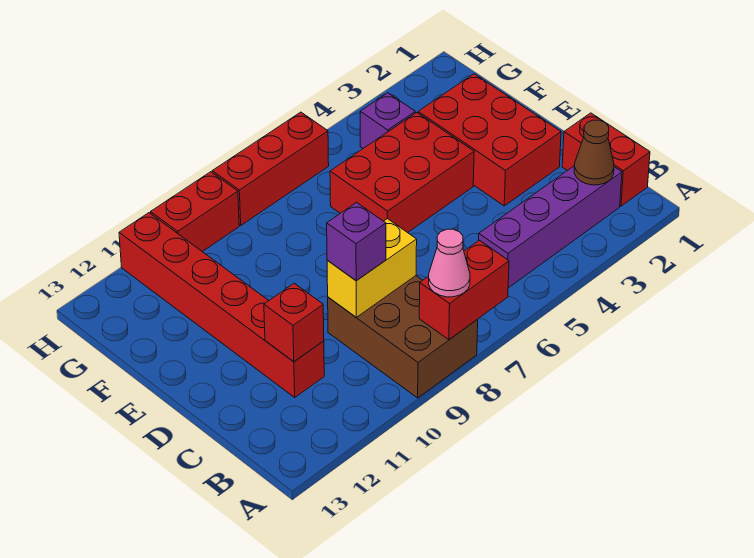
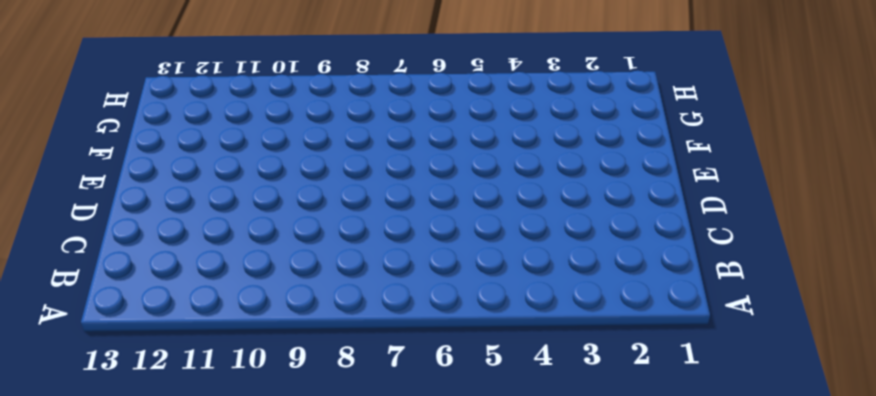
none -> brown brick A8:C9 level 1
none -> red brick B1:C1 level 1
none -> purple brick B2:B5 level 1

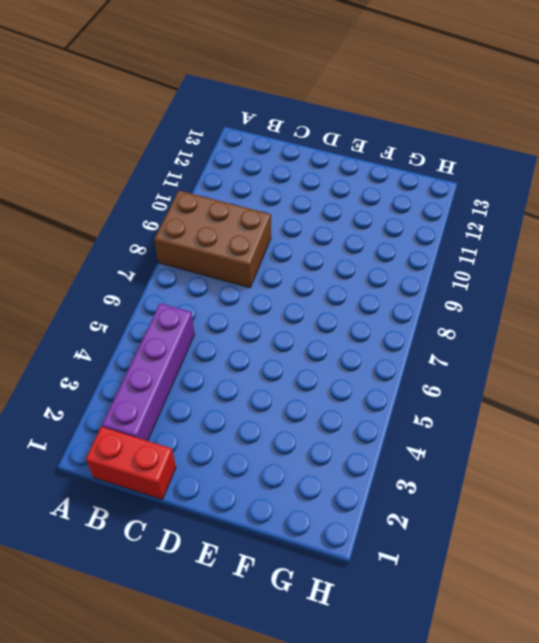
none -> red brick C11:H11 level 1
none -> red brick D2:F3 level 1
none -> red brick E4:F6 level 1

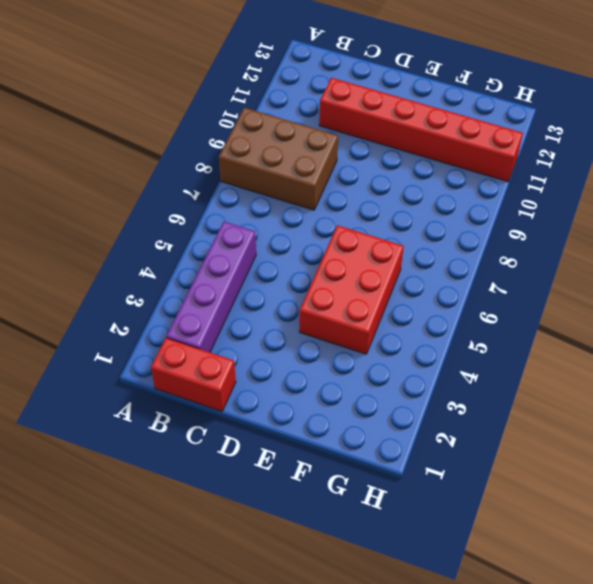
none -> red brick D2:F3 level 1
none -> purple brick G4 level 1
none -> red brick H6:H8 level 1

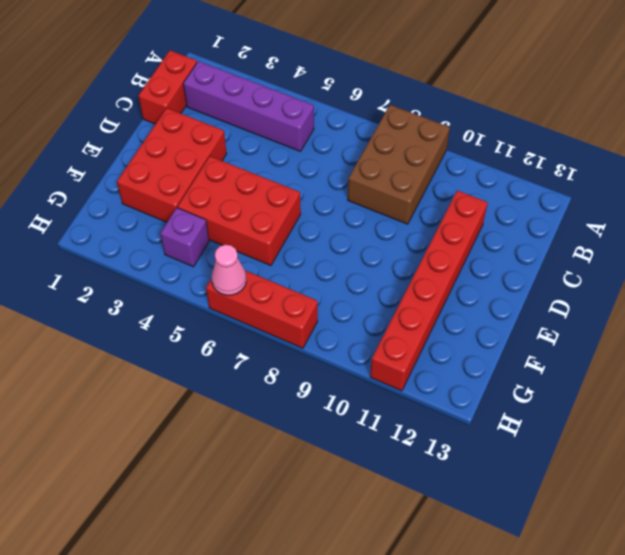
pink cone H6 level 2 -> pink cone A8 level 3
none -> red brick H9:H10 level 1
none -> red brick A7:A8 level 2
none -> brown cone B2 level 2

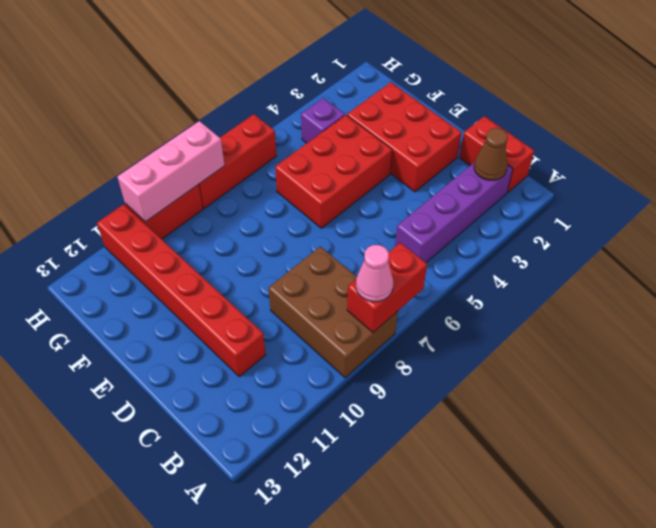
pink brick H8:H10 level 2 -> none
none -> yellow brick C8:C9 level 2
none -> red brick C11 level 2
none -> purple brick C9 level 3

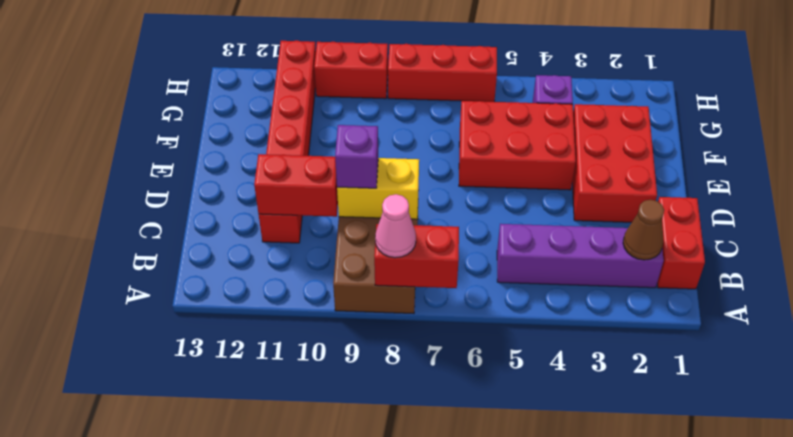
red brick C10:C11 level 2 -> red brick C11 level 2

